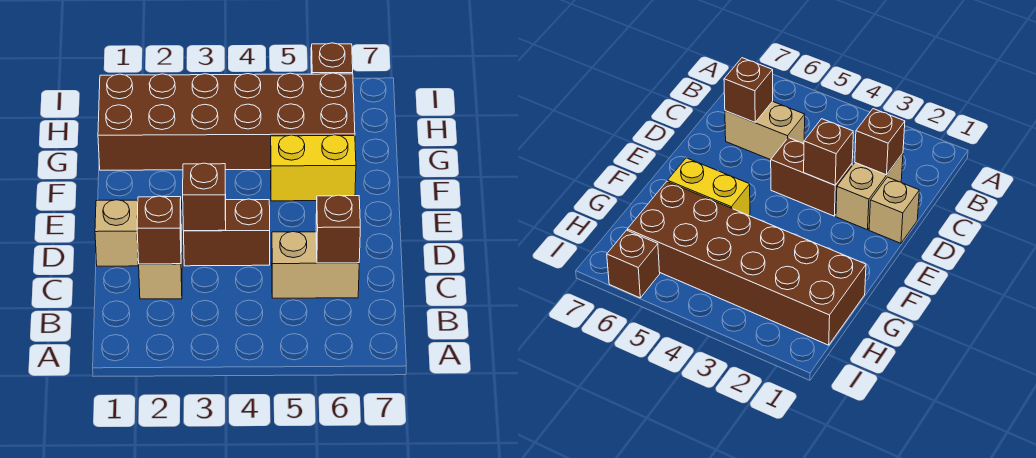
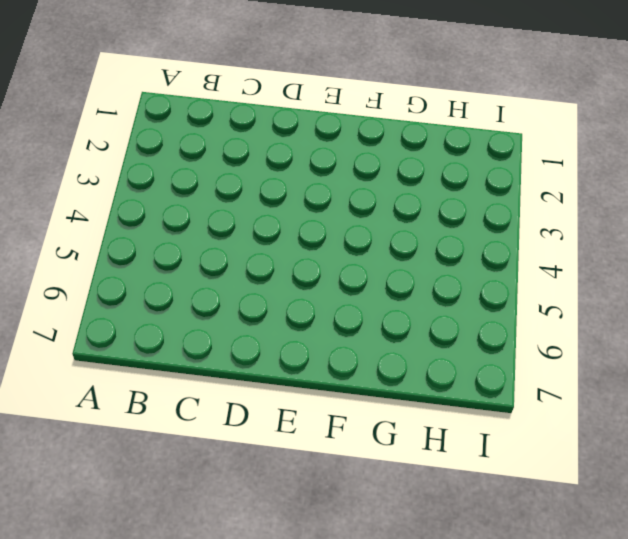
none -> tan brick C2:D2 level 1
none -> tan brick C5:C6 level 1

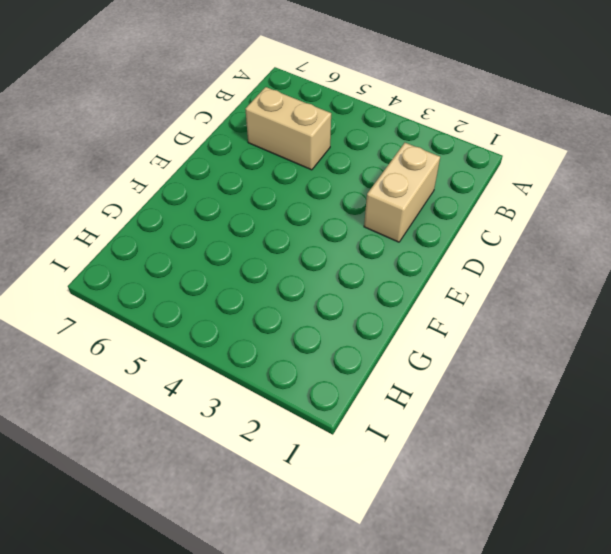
none -> tan brick D1 level 1
none -> brown brick D3:D4 level 1

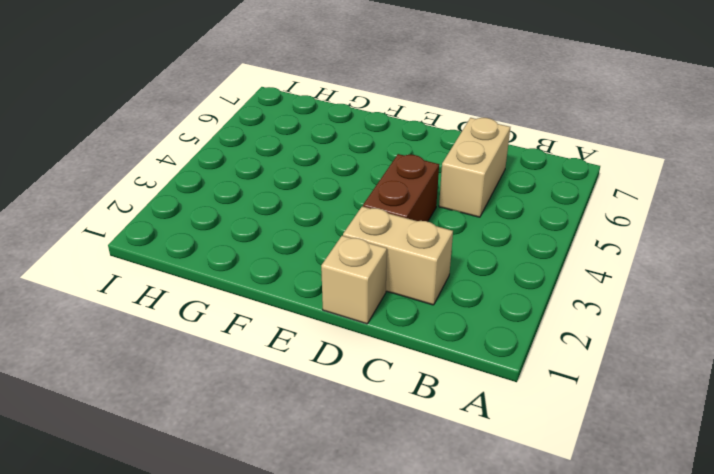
none -> yellow brick F5:F6 level 1
none -> brown brick G1:H6 level 1

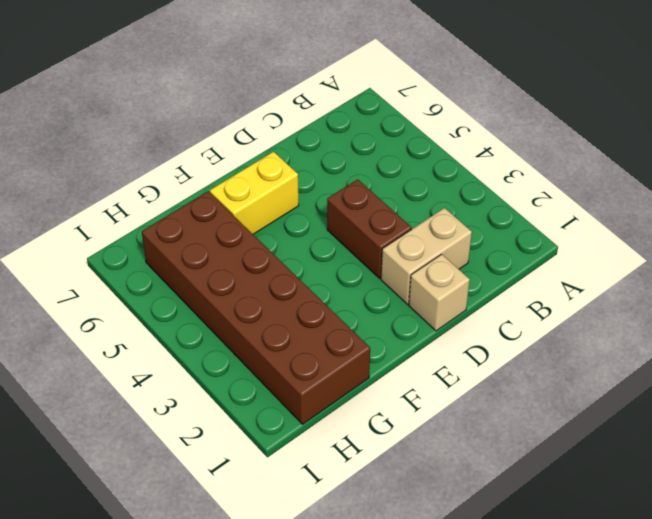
yellow brick E6:F6 level 1 -> yellow brick F5:F6 level 1
none -> tan brick C5:C6 level 1
none -> brown brick I6 level 1

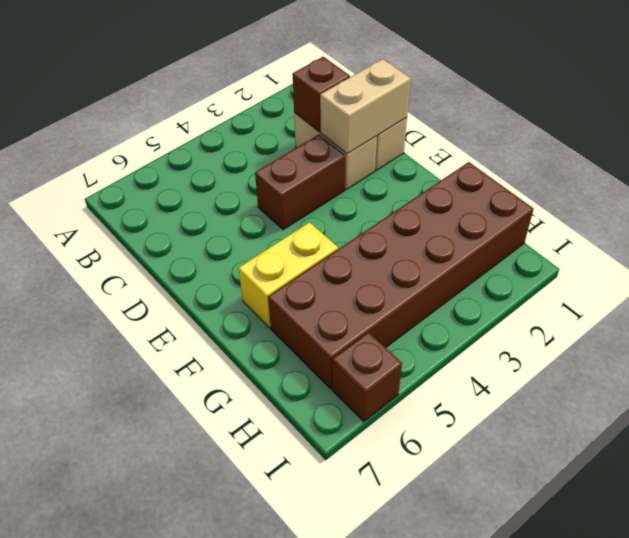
tan brick D1:D2 level 2 -> tan brick C5:C6 level 1
none -> brown brick C6 level 2
none -> brown brick D3 level 2

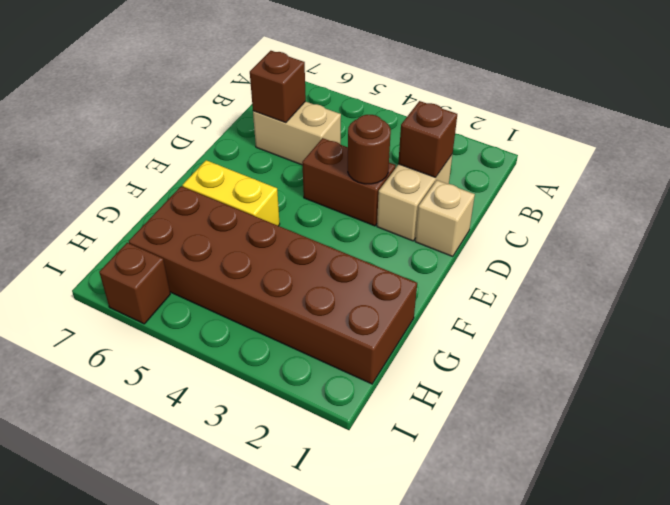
brown round brick D3 level 2 -> brown brick D3 level 2

